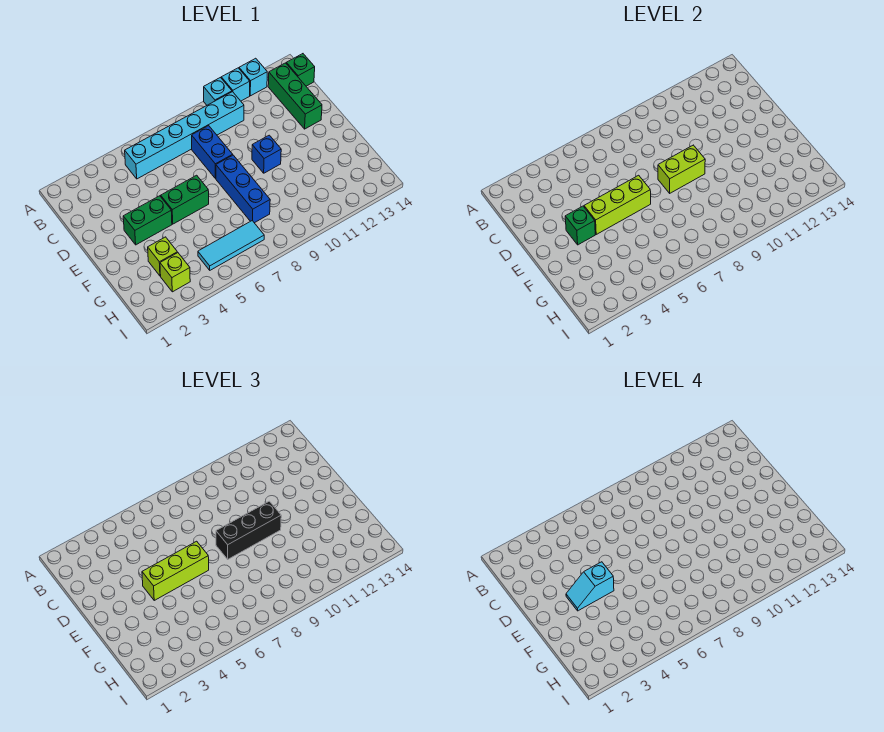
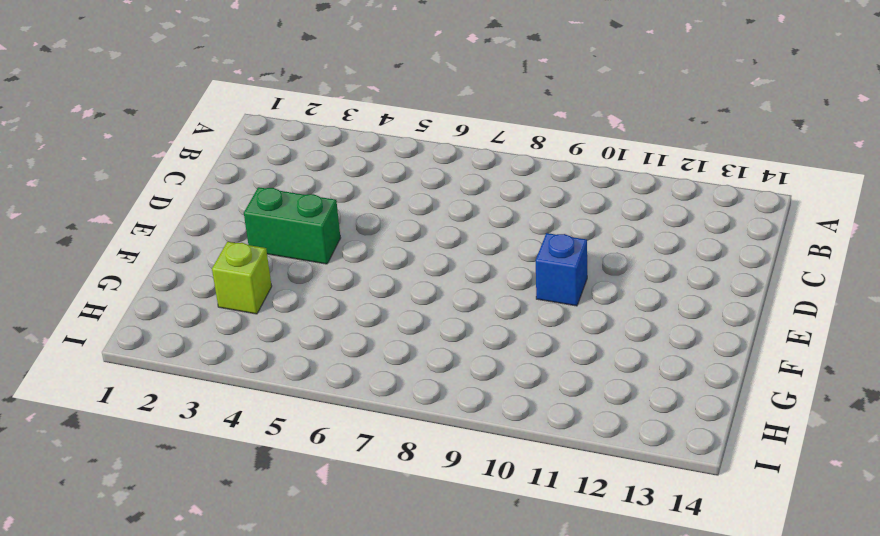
none -> cyan brick A10 level 1
none -> cyan brick A11 level 1
none -> cyan brick A12 level 1

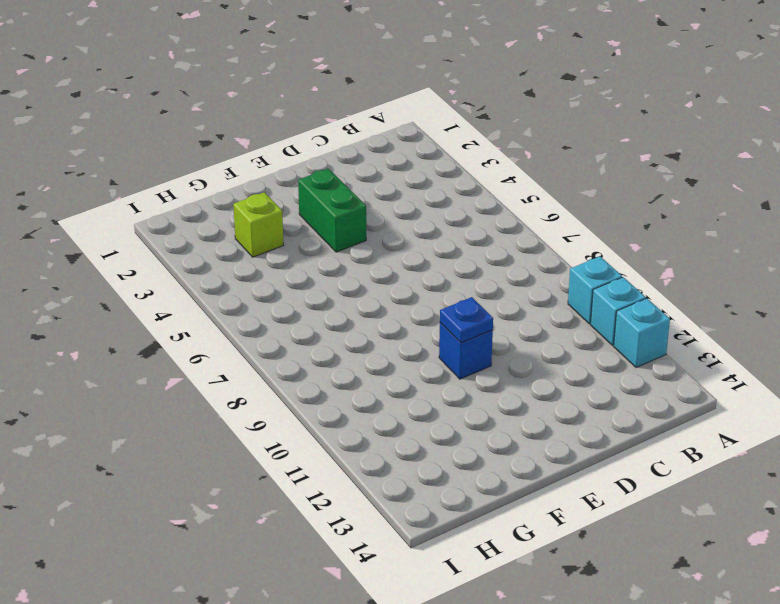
blue plate E10 level 2 -> none
none -> cyan brick B5:B10 level 1
none -> green brick B13:D13 level 1
none -> green brick B14 level 1

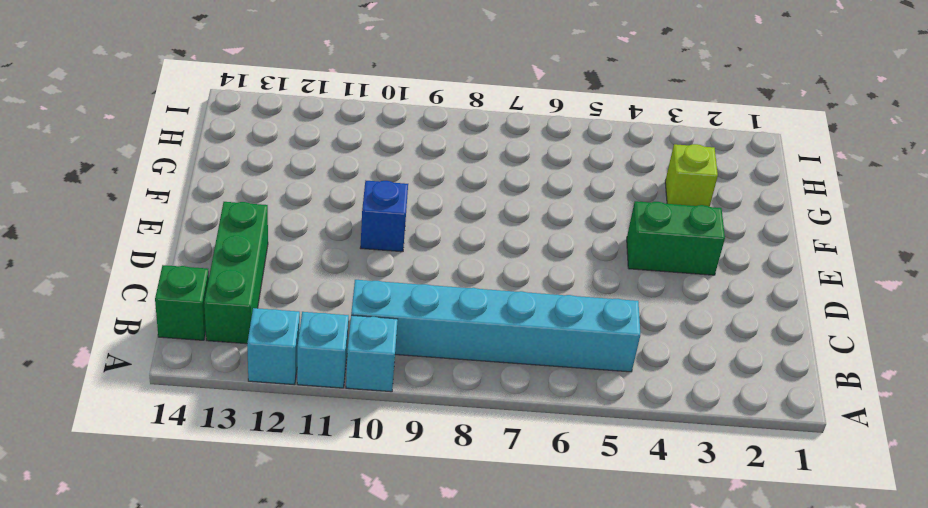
none -> blue brick C8:D8 level 1
none -> green brick E5:E6 level 1
none -> blue brick E8:G8 level 1

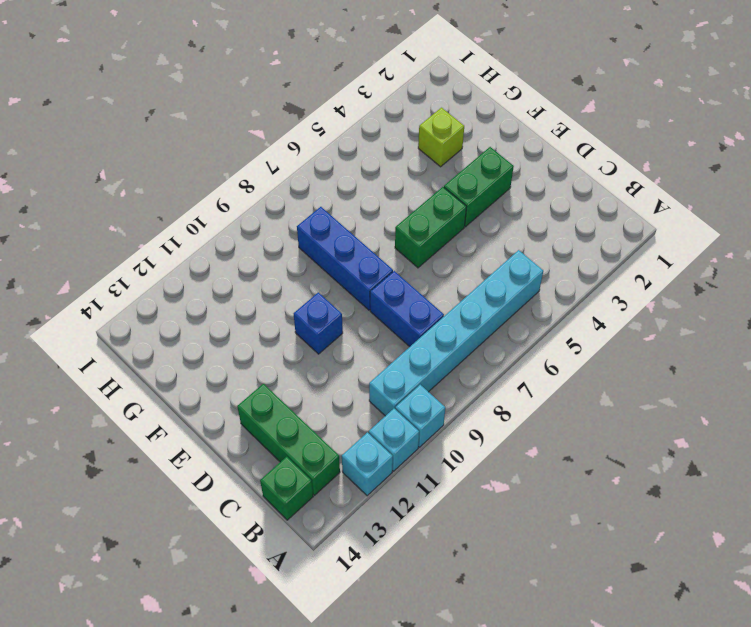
none -> lime brick H3 level 1
none -> cyan tile H5:H7 level 1
none -> green brick E3 level 2

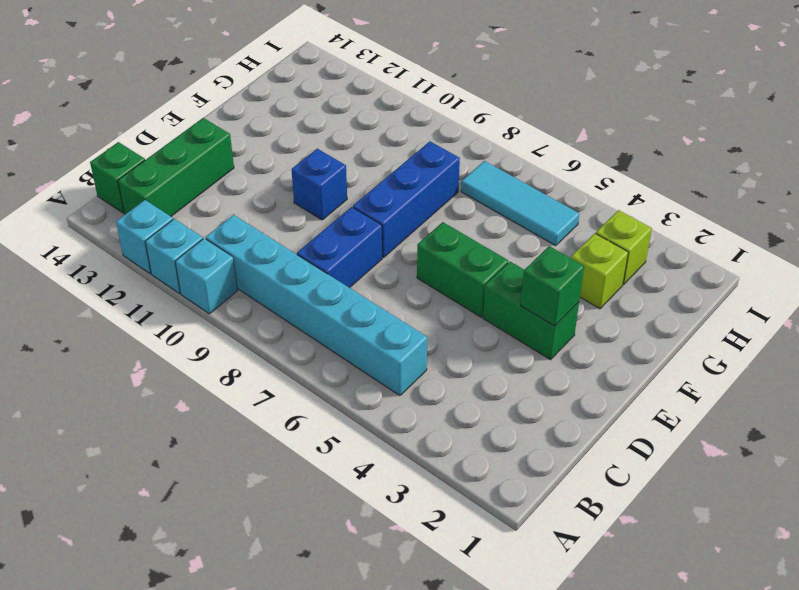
none -> lime brick E4:E6 level 2
none -> lime brick E8:E9 level 2
none -> lime brick E4:E6 level 3

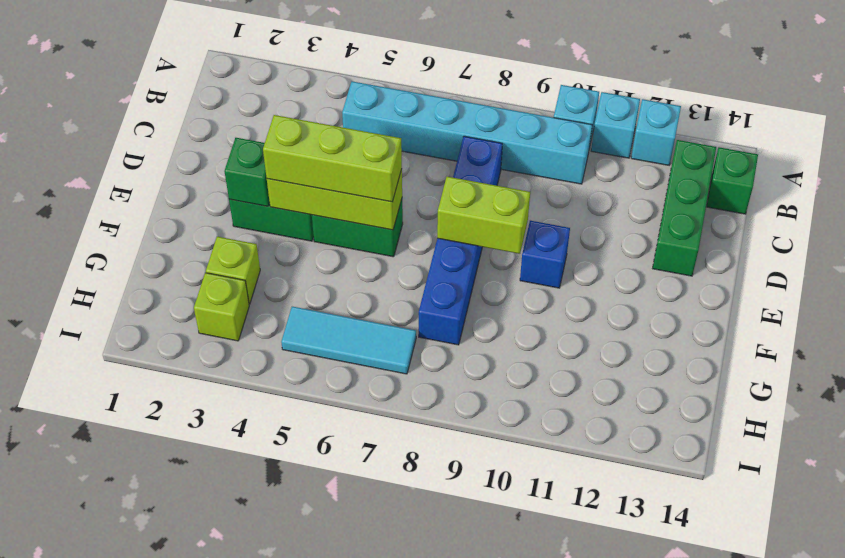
none -> black brick E8:E10 level 3
none -> cyan slope E3:E4 level 4 top 4

